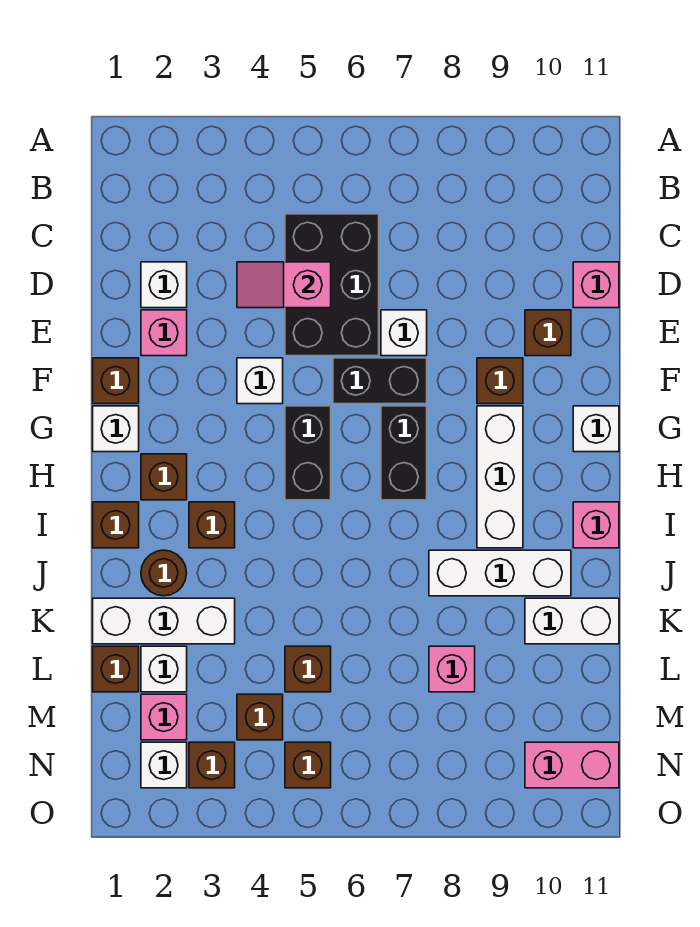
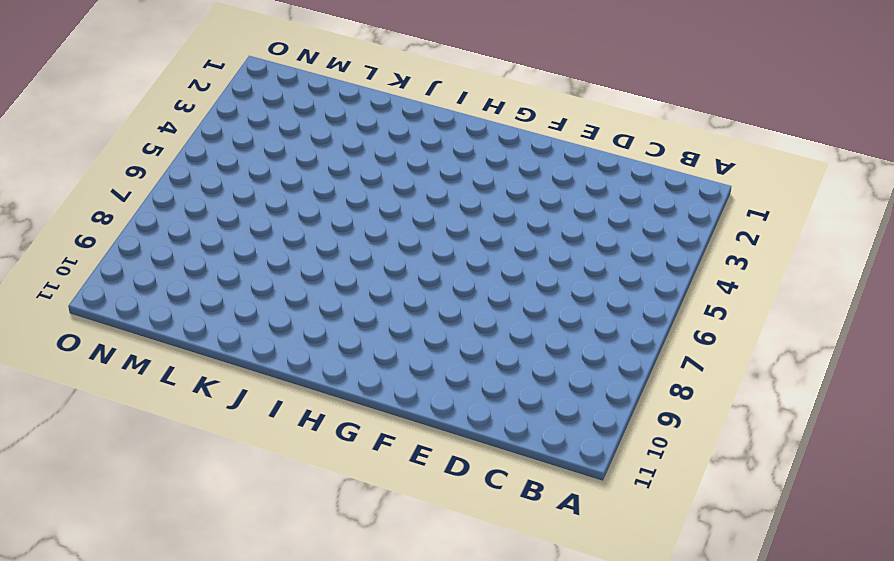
none -> black brick C5:E6 level 1
none -> white brick D2 level 1
none -> pink brick D11 level 1
none -> pink brick E2 level 1

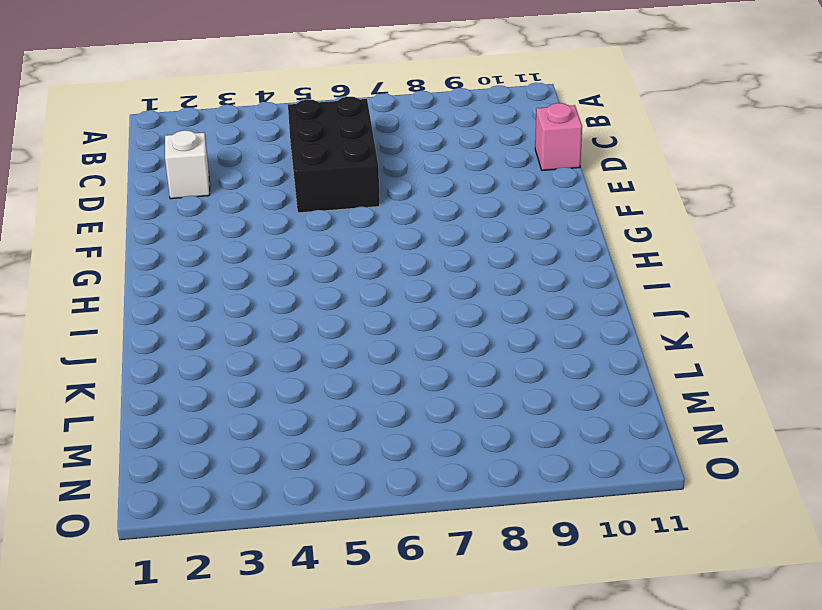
none -> pink brick E2 level 1
none -> white brick E7 level 1
none -> brown brick E10 level 1
none -> brown brick F1 level 1

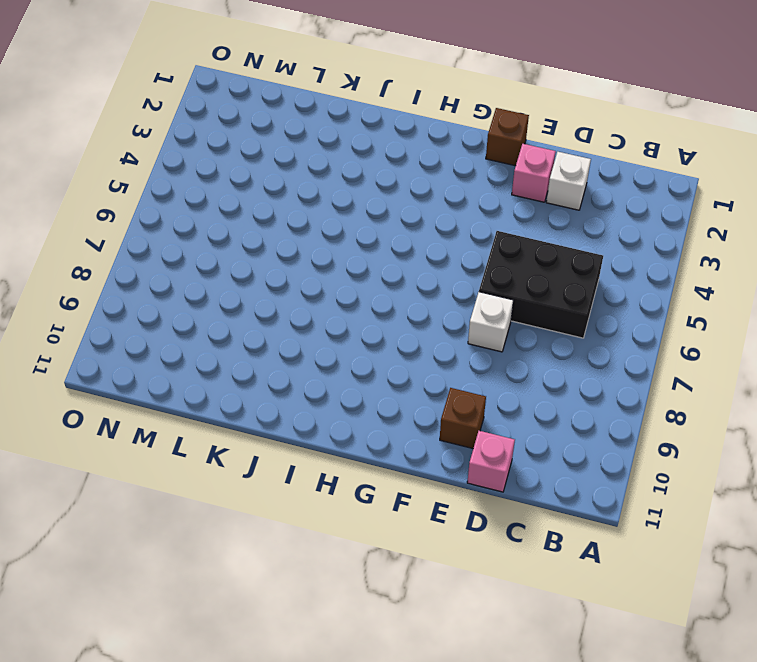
none -> white brick F4 level 1
none -> black brick F6:F7 level 1
none -> brown brick F9 level 1
none -> white brick G1 level 1

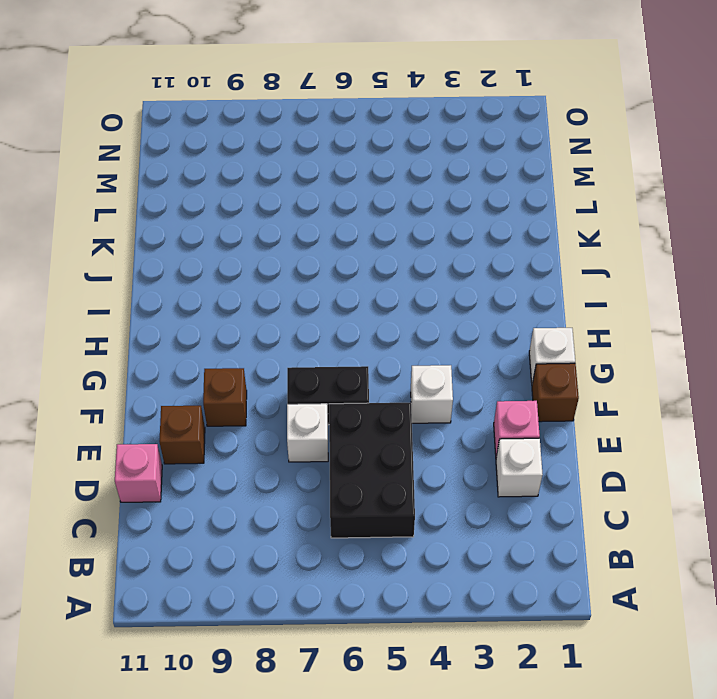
none -> black brick G5:H5 level 1
none -> black brick G7:H7 level 1
none -> white brick G9:I9 level 1
none -> white brick G11 level 1

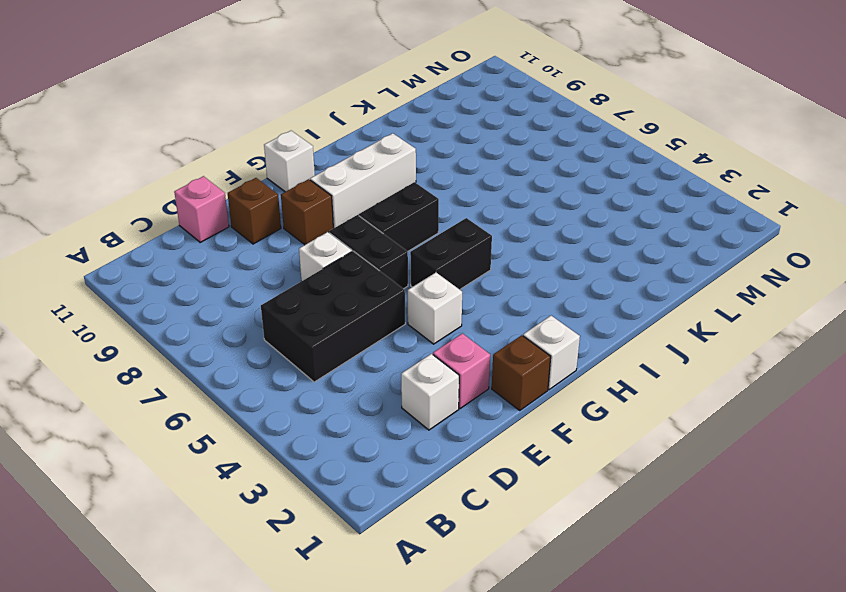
none -> brown brick H2 level 1
none -> brown brick I1 level 1
none -> brown brick I3 level 1
none -> pink brick I11 level 1

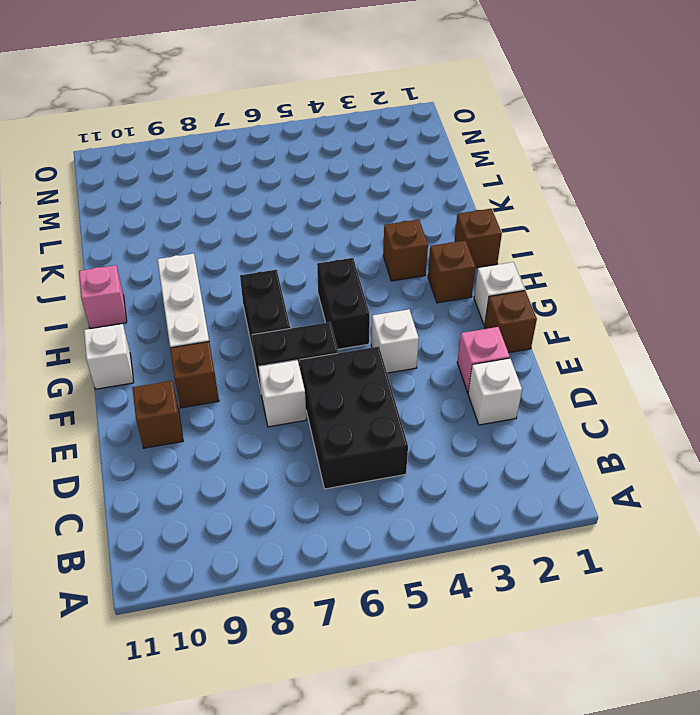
none -> pink brick D11 level 1
none -> brown round brick J2 level 1
none -> white brick J8:J10 level 1
none -> white brick K1:K3 level 1

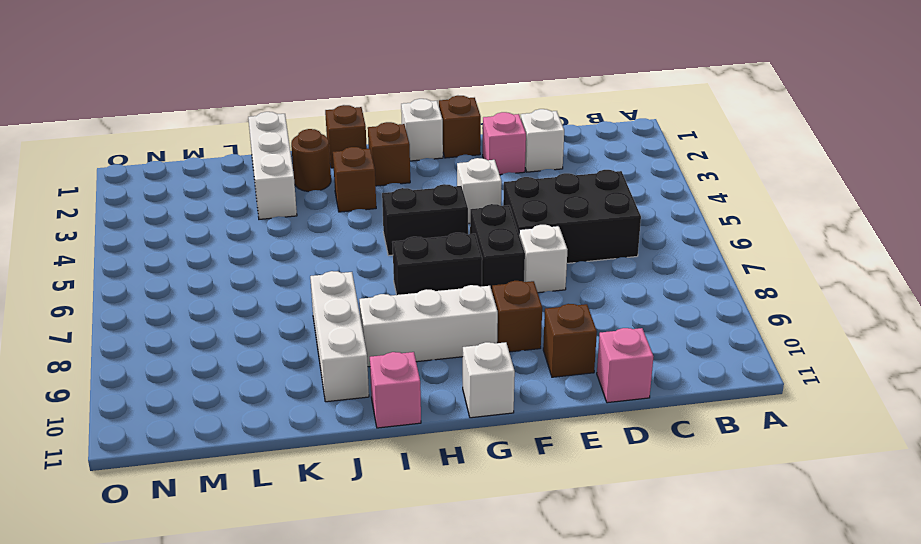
none -> white brick K10:K11 level 1
none -> brown brick L1 level 1
none -> white brick L2 level 1
none -> brown brick L5 level 1

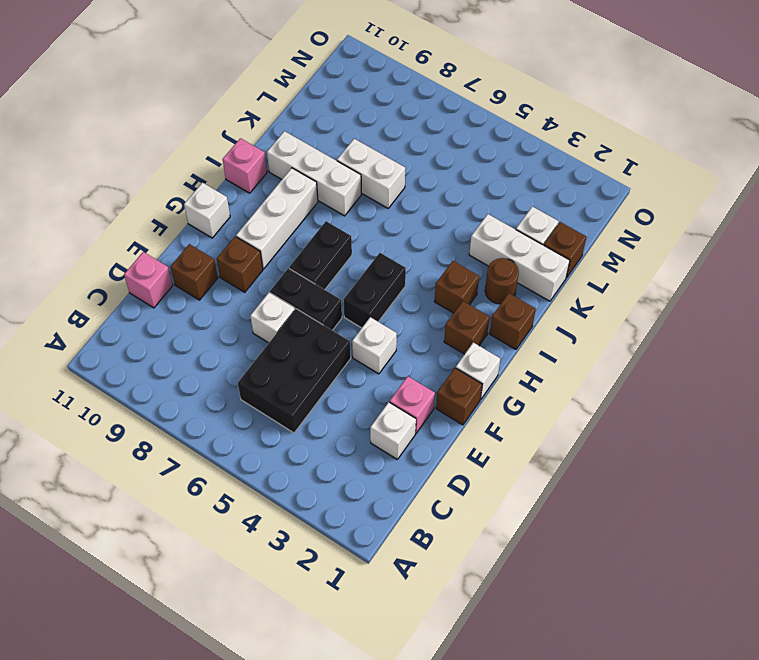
white brick K7:K8 level 1 -> white brick K10:K11 level 1
none -> brown brick L5 level 1
none -> pink brick L8 level 1
none -> pink brick M2 level 1
none -> brown brick M4 level 1

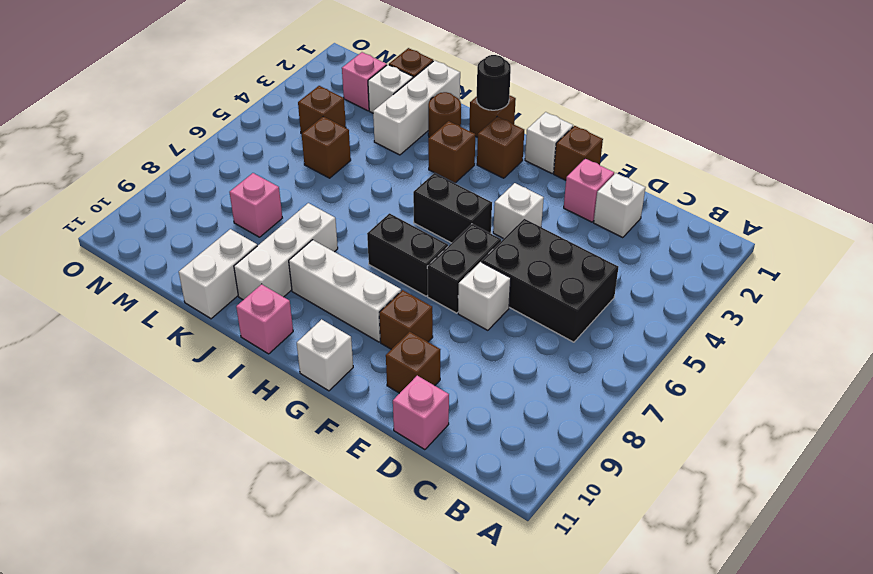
black round brick I1 level 2 -> none
none -> white brick N2 level 1
none -> brown brick N3 level 1
none -> brown brick N5 level 1
none -> pink brick N10:N11 level 1

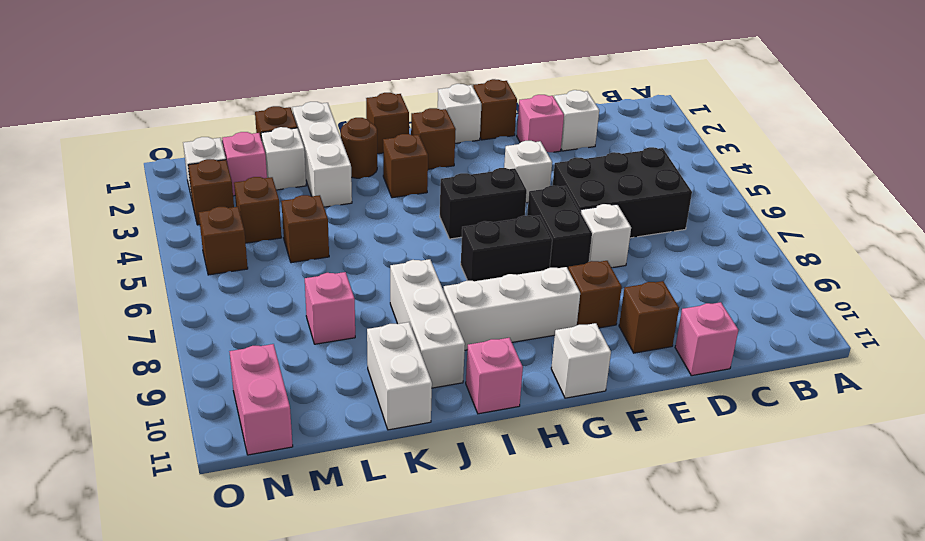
none -> pink slope D4:D5 level 2 top 5

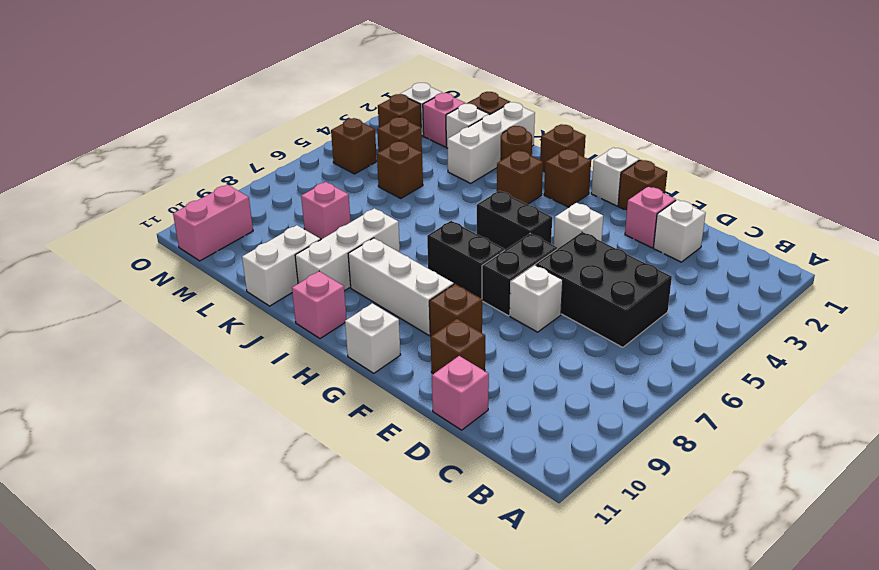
none -> pink slope D4:D5 level 2 top 5

